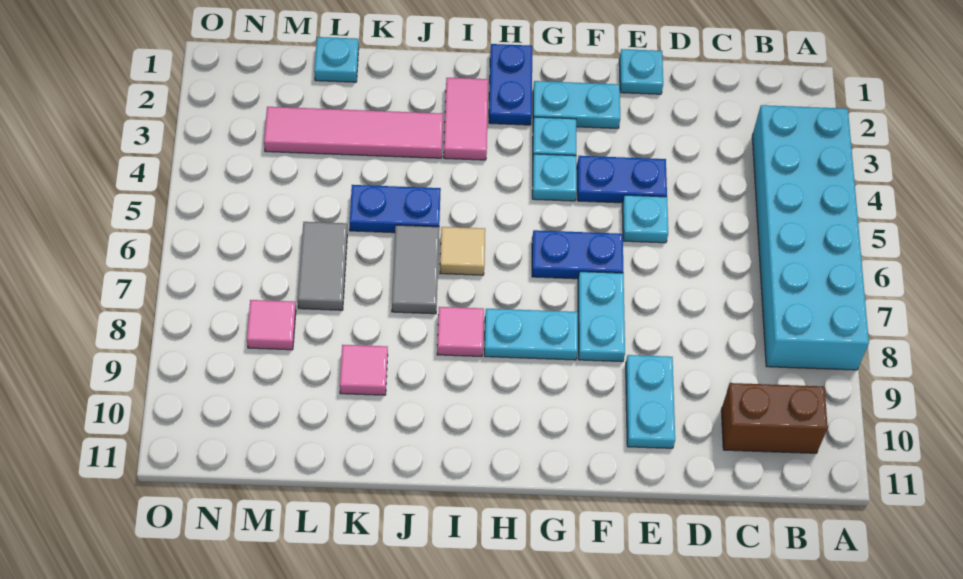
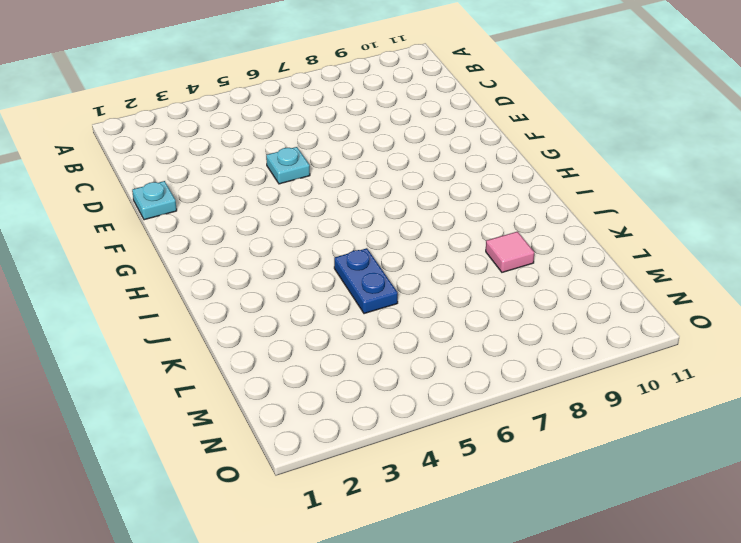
none -> cyan brick A3:B8 level 1
none -> brown brick B10:C10 level 1
none -> blue plate E4:F4 level 1

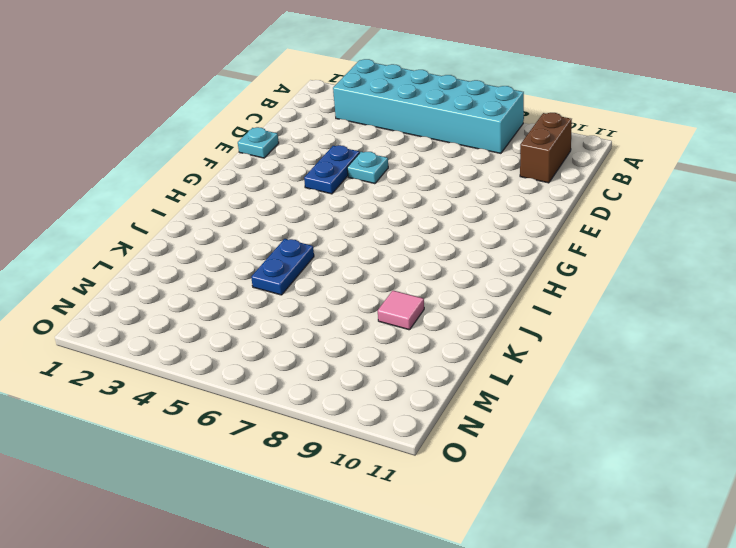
none -> cyan plate E9:E10 level 1
none -> cyan plate F2:G2 level 1
none -> blue plate F6:G6 level 1

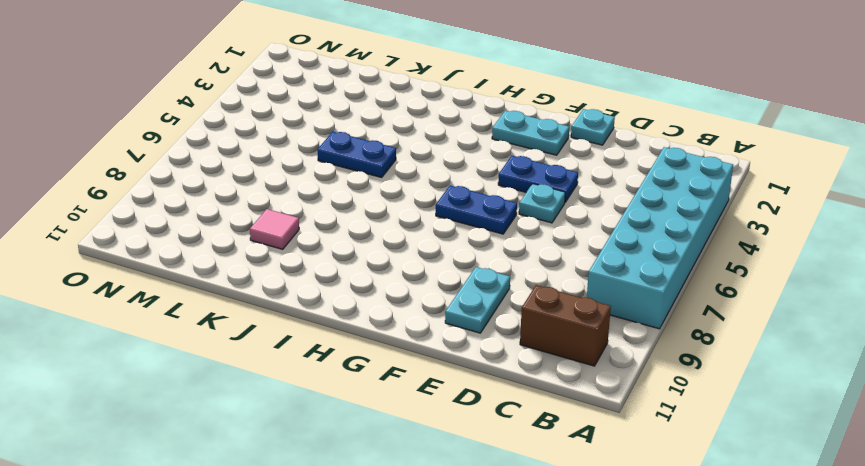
none -> cyan plate F7:F8 level 1
none -> cyan plate G3 level 1
none -> cyan plate G4 level 1

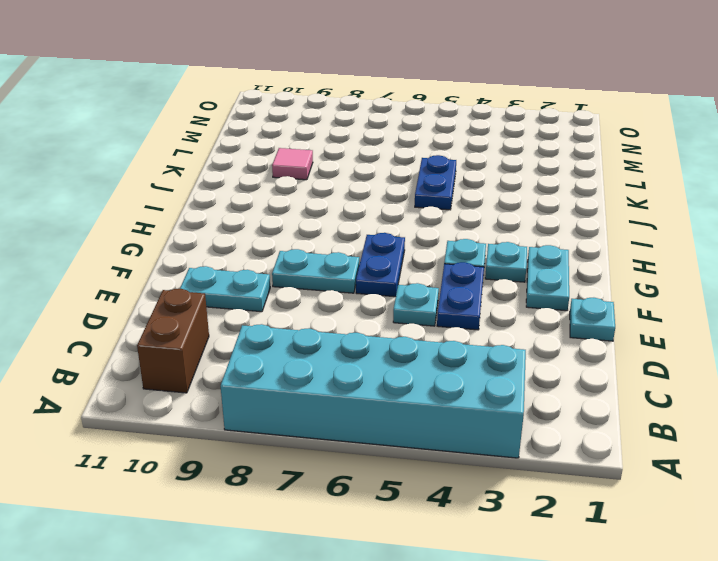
none -> cyan plate G8:H8 level 1
none -> blue plate H1:H2 level 1
none -> pink tile I2:I3 level 1

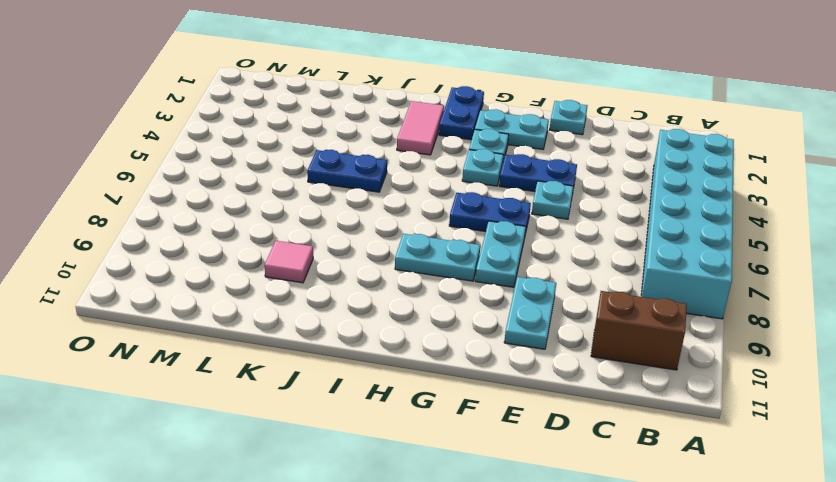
none -> tan tile I6 level 1
none -> pink tile I8 level 1
none -> pink tile J3:M3 level 1

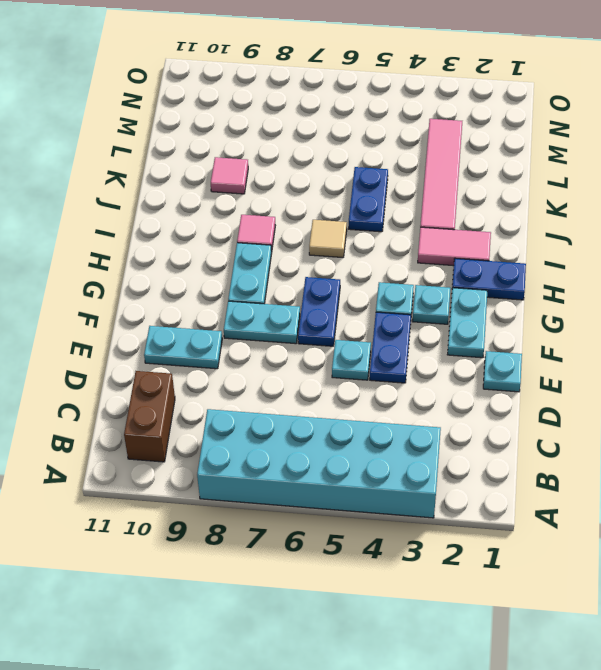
none -> grey tile J6:J7 level 1
none -> cyan plate L1 level 1
none -> grey tile L6:L7 level 1

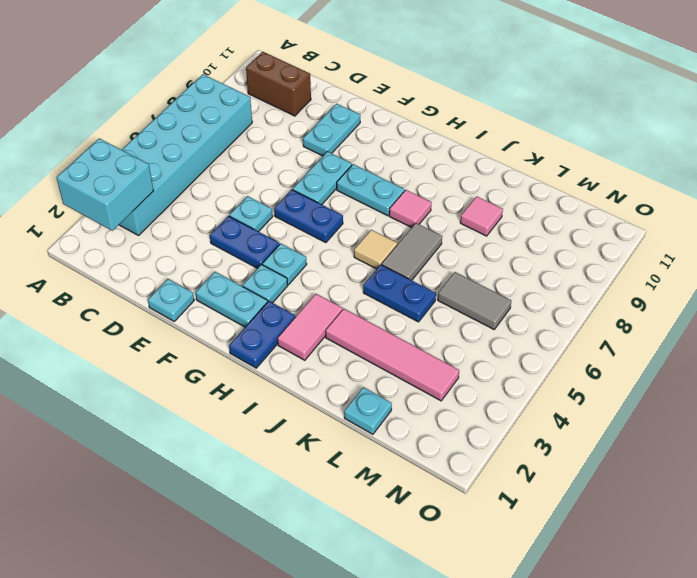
cyan brick A2:B3 level 2 -> none
grey tile L6:M6 level 1 -> grey tile L6:L7 level 1
none -> pink tile M8 level 1

